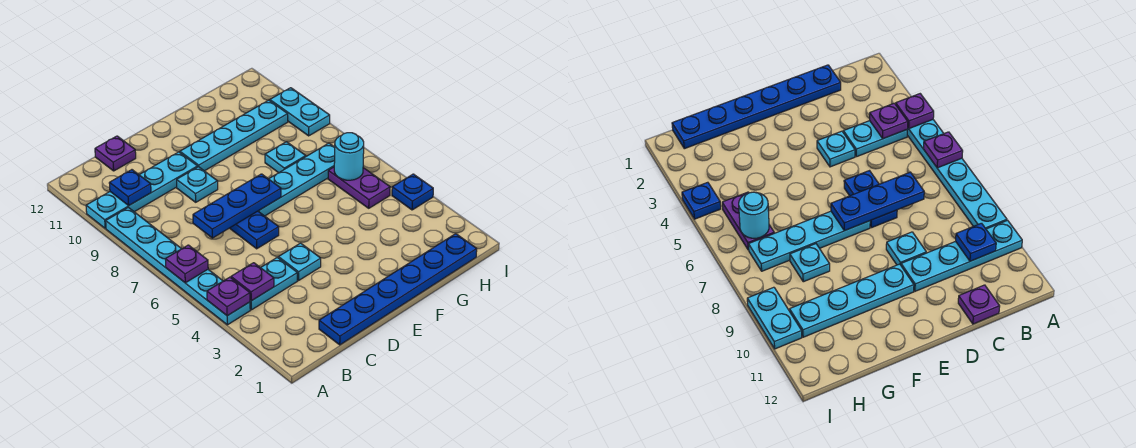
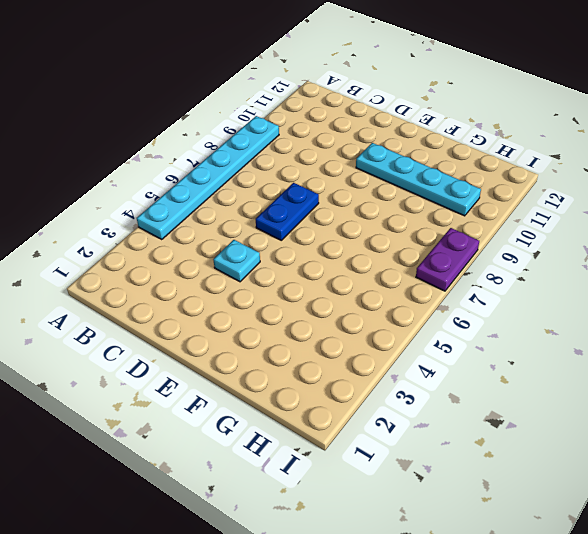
purple plate I7:I8 level 1 -> purple plate H5:H6 level 1
none -> cyan plate A10:D10 level 1
none -> cyan plate B4:C4 level 1
none -> blue plate C1:H1 level 1

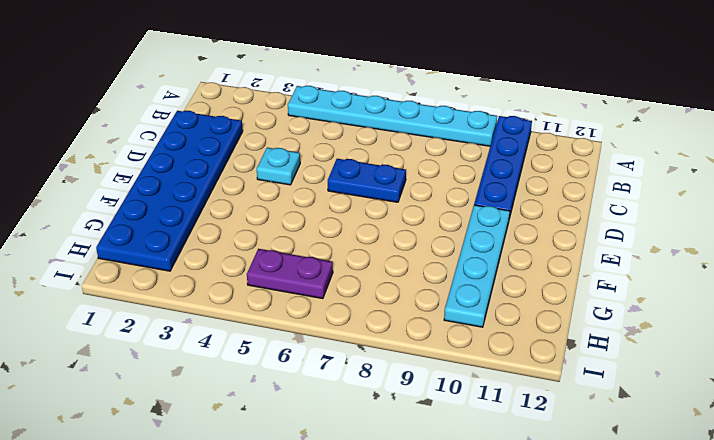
blue plate A10:D10 level 1 -> cyan plate A10:D10 level 1
blue plate C1:H2 level 1 -> blue plate C1:H1 level 1
none -> cyan plate B4:C4 level 1
none -> purple plate C12 level 1
none -> cyan plate D9 level 1

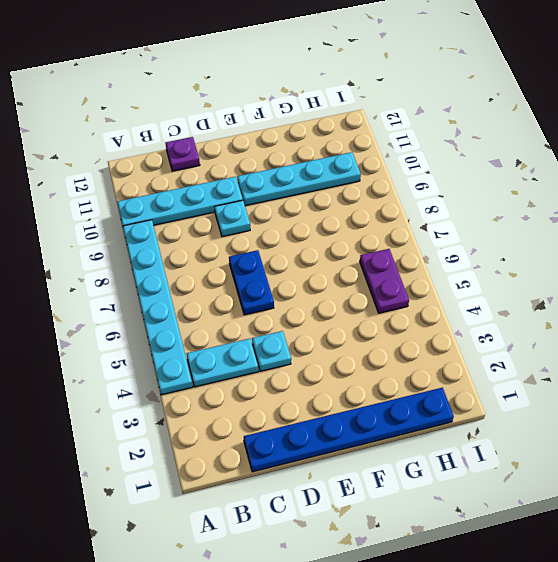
none -> cyan plate E7:H7 level 1
none -> cyan plate G8 level 1
none -> blue plate I4 level 1

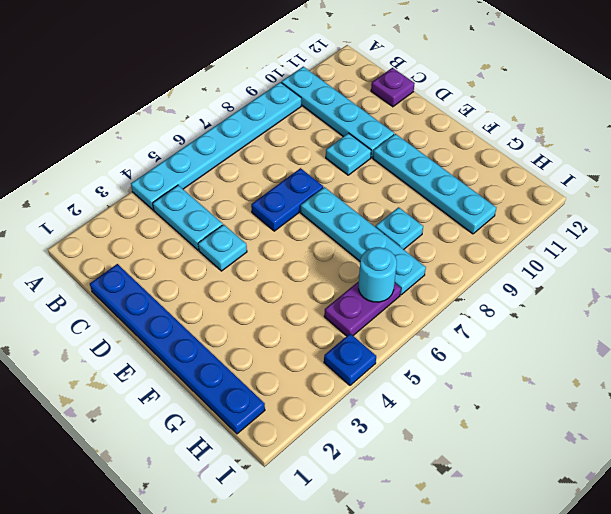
none -> cyan plate I9:I10 level 1
none -> purple plate A4 level 2
none -> purple plate A6 level 2

